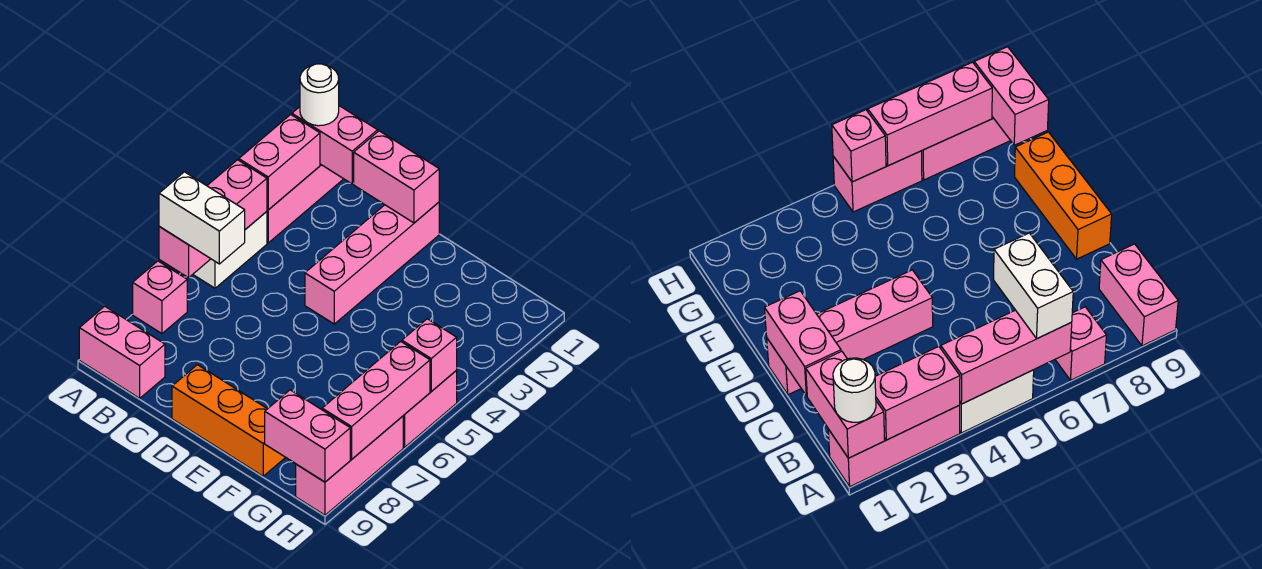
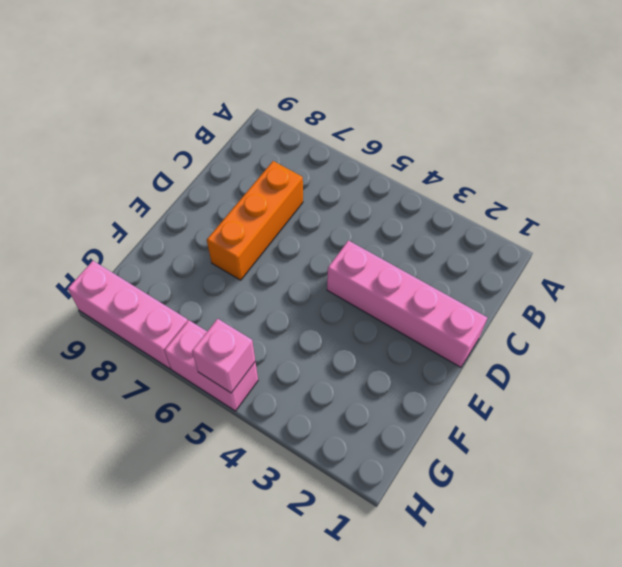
orange brick C7:E7 level 1 -> orange brick D9:F9 level 1
none -> pink brick A1:A3 level 1
none -> white brick A4:A5 level 1
none -> pink brick A7 level 1

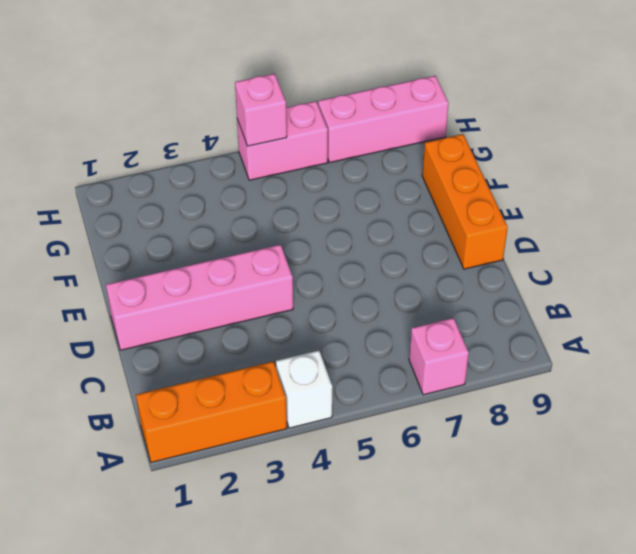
orange brick A1:A3 level 1 -> pink brick A1:A3 level 1
white brick A4 level 1 -> white brick A4:A5 level 1
none -> pink brick A9:B9 level 1
none -> pink brick A1:B1 level 2
none -> pink brick A2:A3 level 2

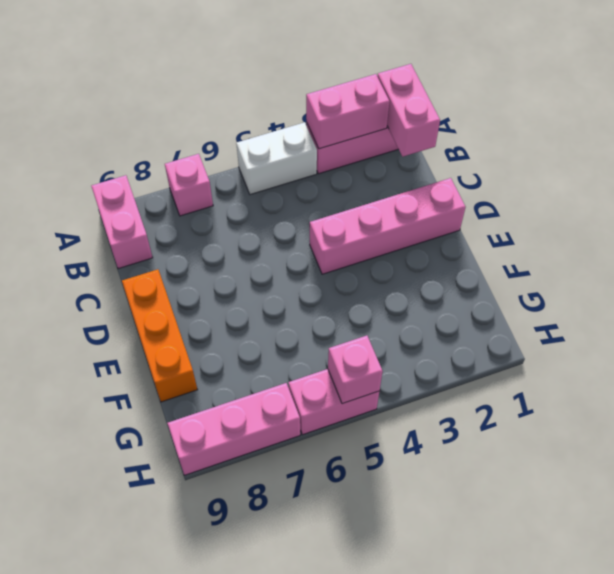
none -> pink brick A4:A6 level 2
none -> pink brick C1:D1 level 2
none -> pink brick G9:H9 level 2

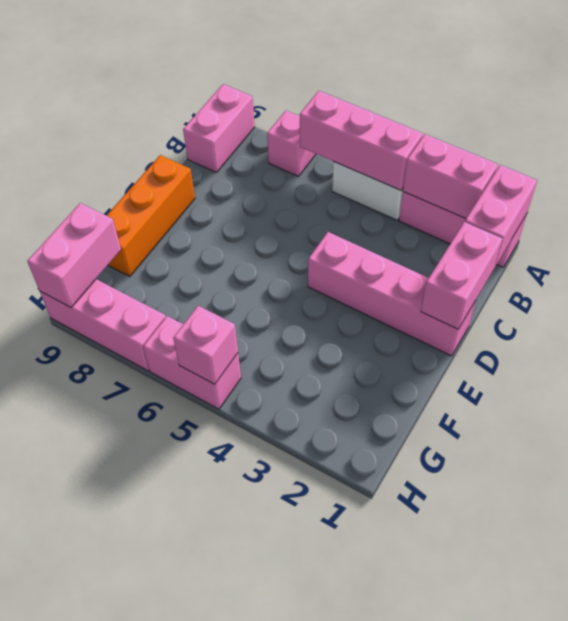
none -> pink brick H6:H8 level 2
none -> white round brick A1 level 3
none -> white brick A6:B6 level 3

